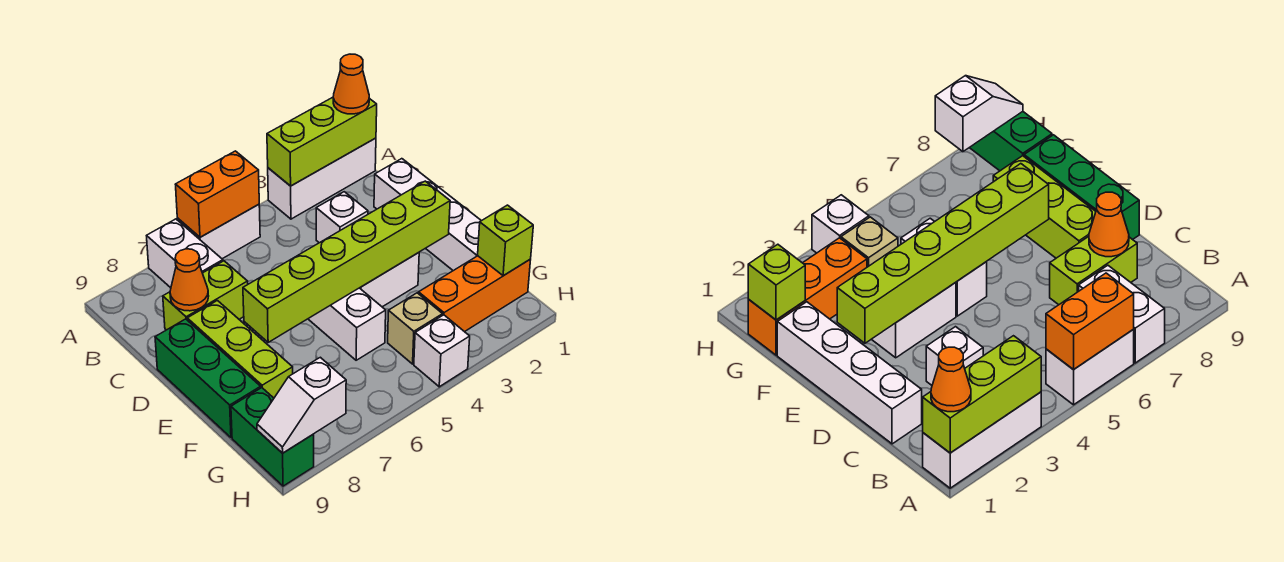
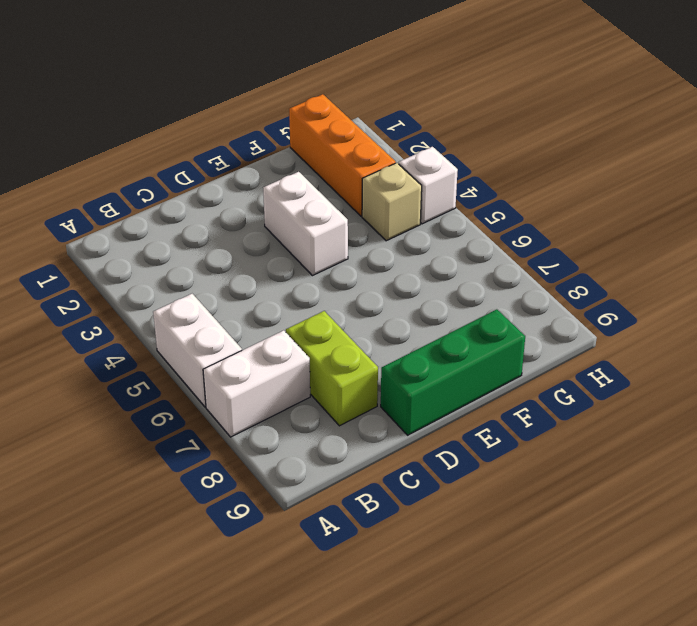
none -> white brick A1:A3 level 1
none -> white brick C1:F1 level 1
none -> white brick C3 level 1

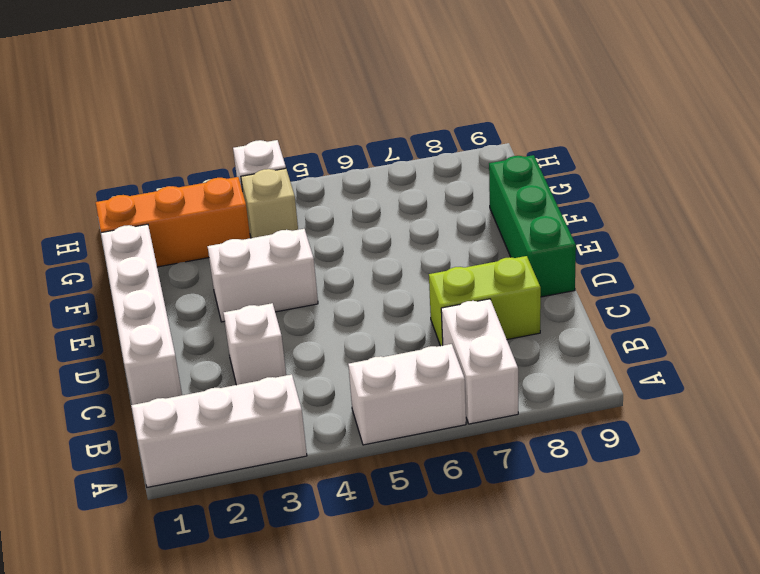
none -> lime brick D8:F8 level 1
none -> white brick E5:F5 level 1
none -> green brick G9:H9 level 1

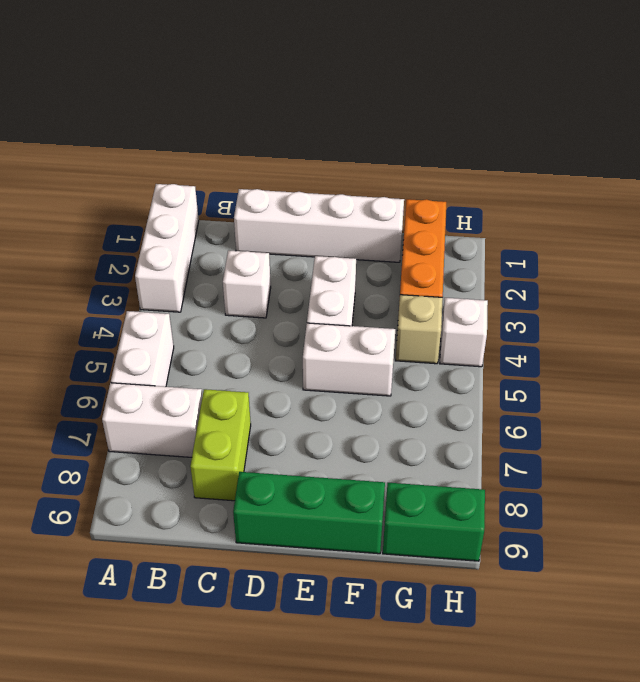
none -> lime brick D8:F8 level 1
none -> lime brick A1:A3 level 2
none -> orange brick A5:A6 level 2

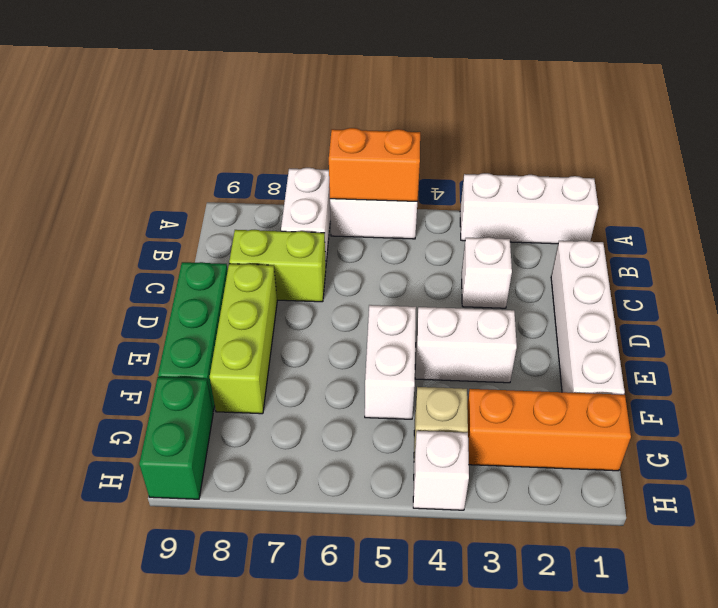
none -> lime brick A1:A3 level 2
none -> orange cone C8 level 2
none -> lime brick E2:E7 level 2

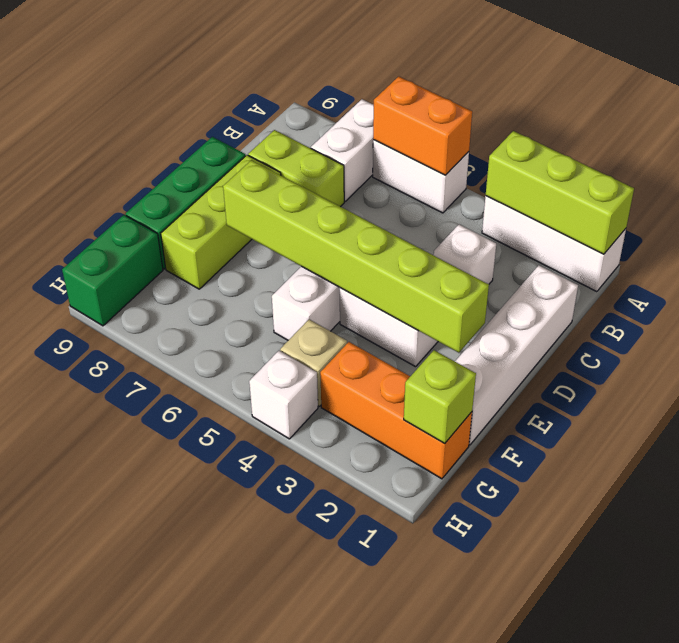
none -> orange cone C8 level 2
none -> white slope H8:H9 level 2 top 8
none -> orange cone A1 level 3

